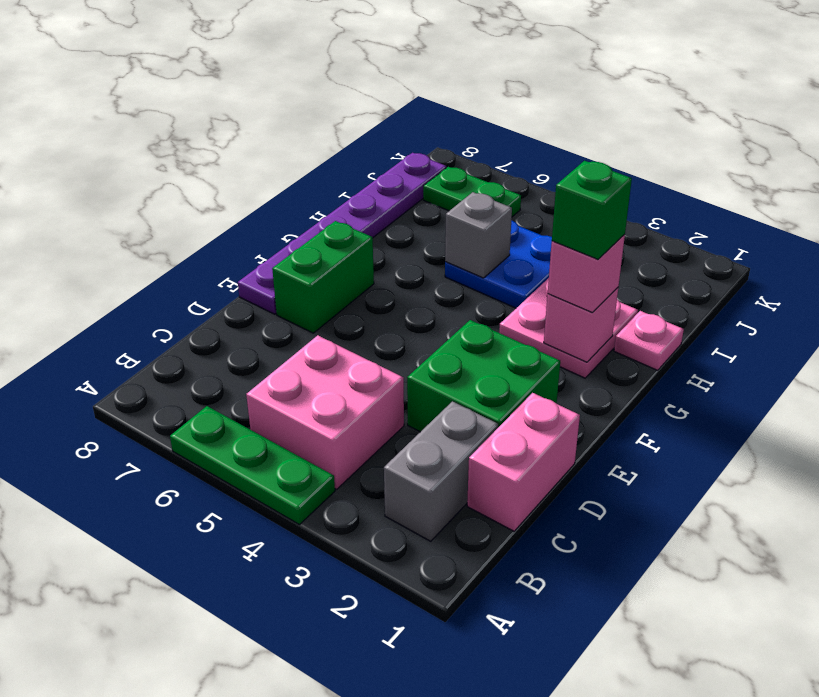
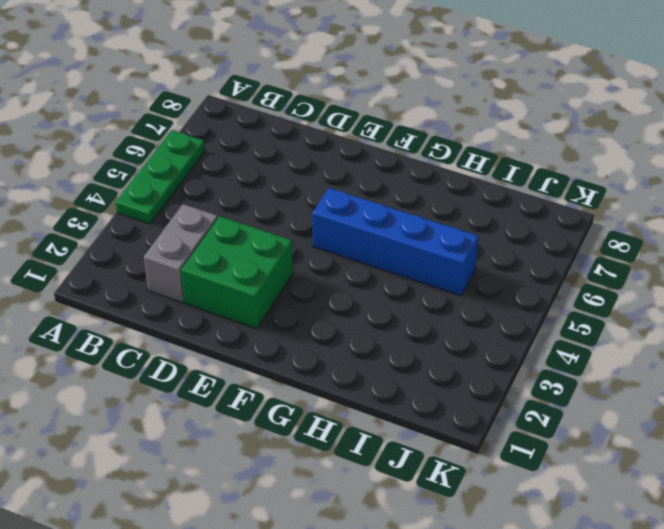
grey brick C2:C3 level 1 -> grey brick B2:C2 level 1
blue brick F5:I5 level 1 -> blue plate H4:I5 level 1
none -> pink brick B4:C5 level 1
none -> pink brick C1:D1 level 1
none -> green brick E7:F7 level 1

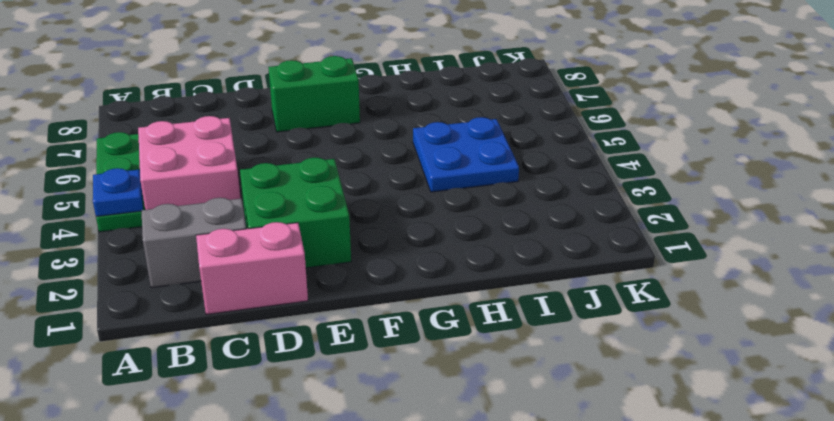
blue plate A4 level 2 -> none
none -> purple plate E8:J8 level 1
none -> pink plate G2:H3 level 1
none -> pink plate H1 level 1

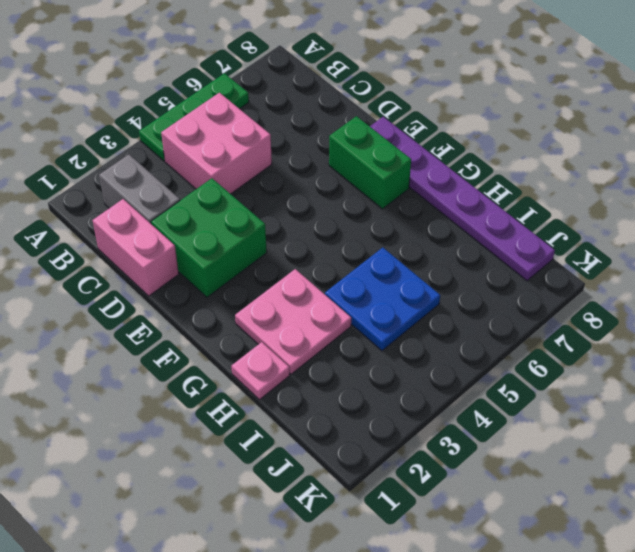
none -> green plate J6:J7 level 1
none -> pink brick G2 level 2
none -> grey brick H5 level 2

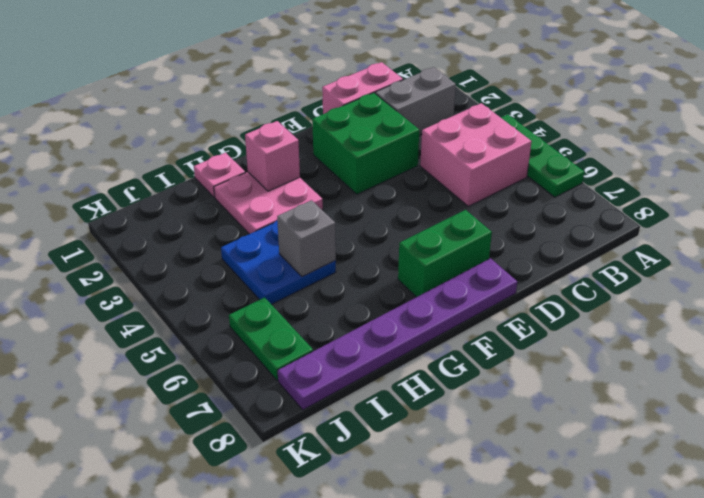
none -> pink brick G2 level 3
none -> green brick G2 level 4

